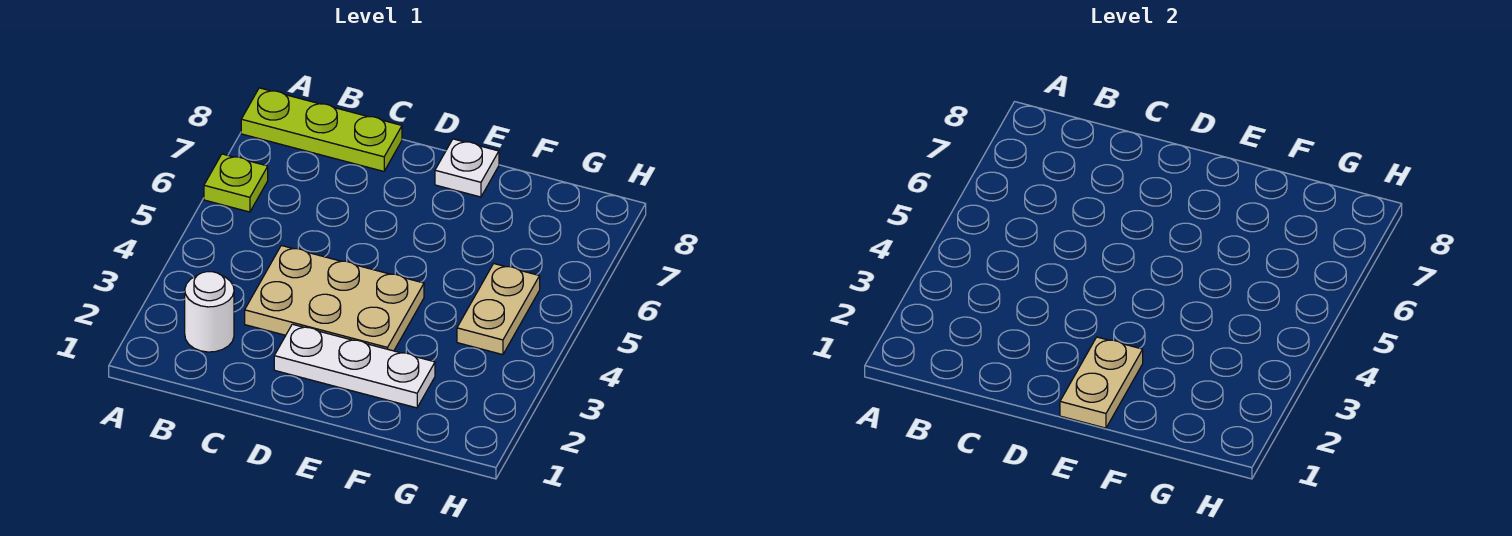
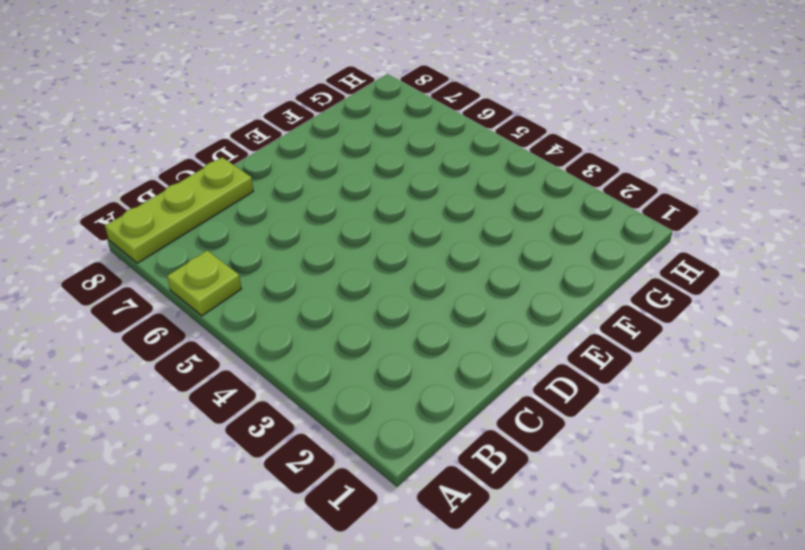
none -> white round brick B2 level 1
none -> tan plate C3:E4 level 1

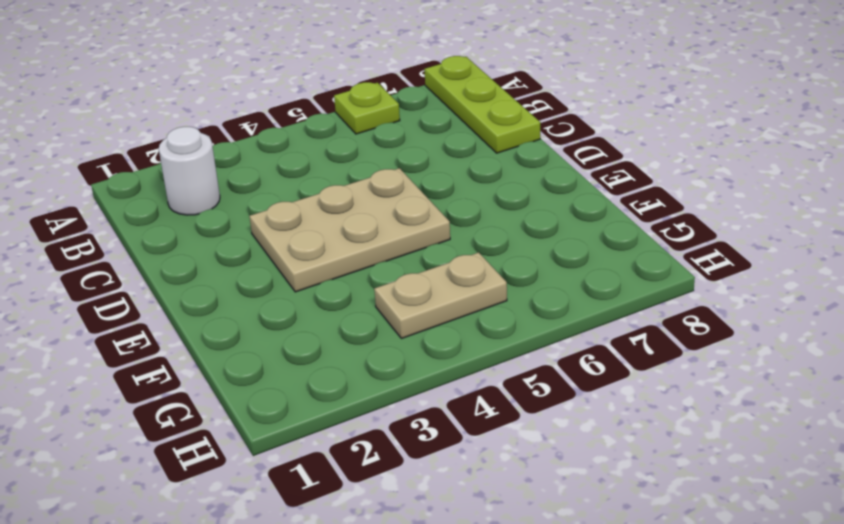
tan plate D3:E5 level 1 -> tan plate C3:E4 level 1
none -> white plate D2:F2 level 1
none -> white plate E8 level 1

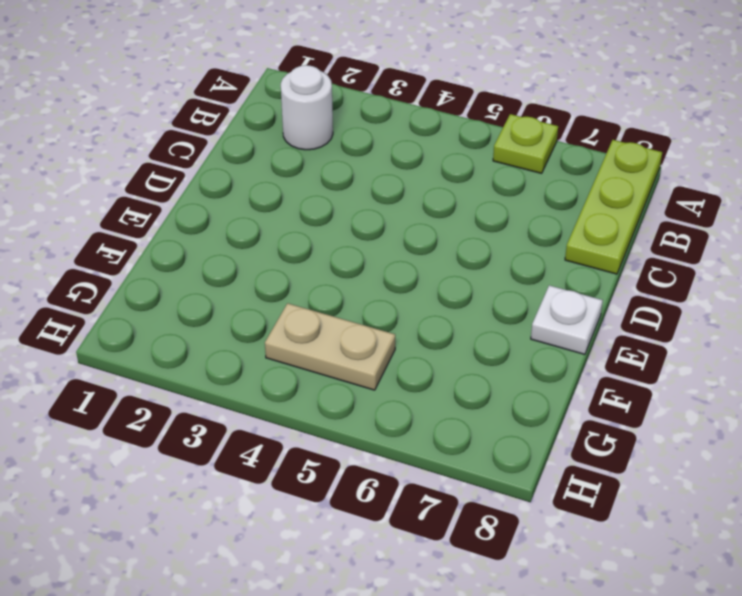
none -> tan plate C3:E4 level 1
none -> white plate D2:F2 level 1

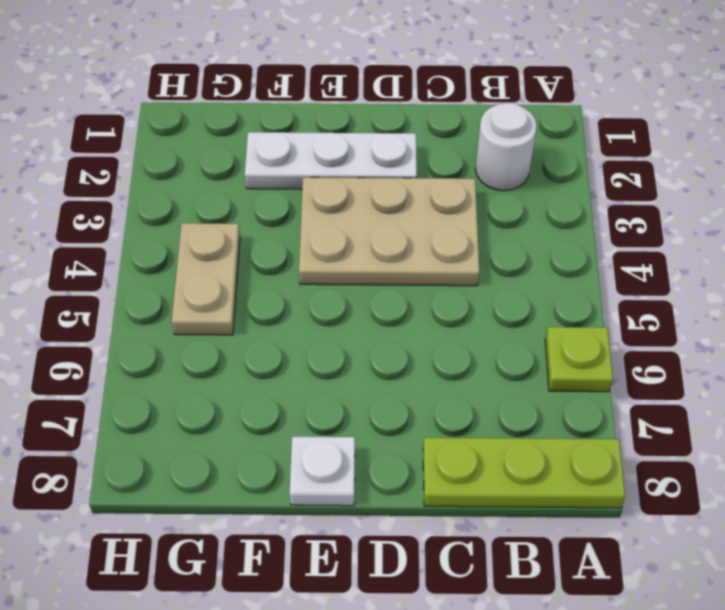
none -> tan plate E1:E2 level 2

